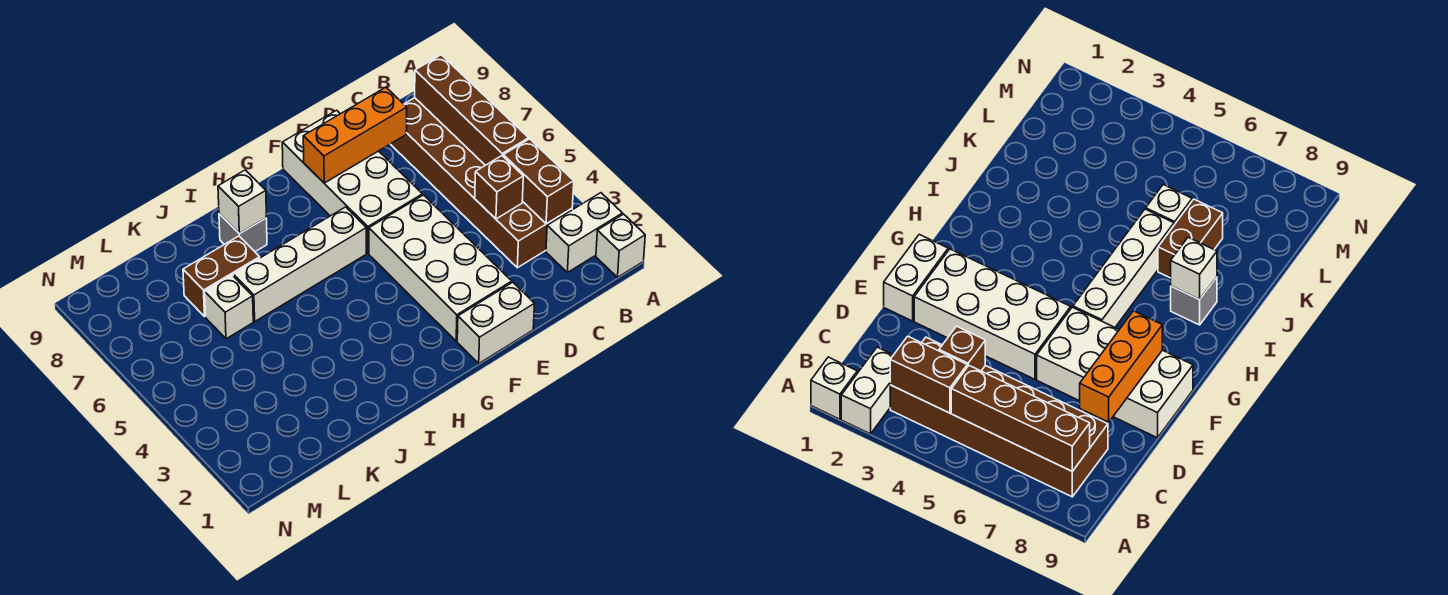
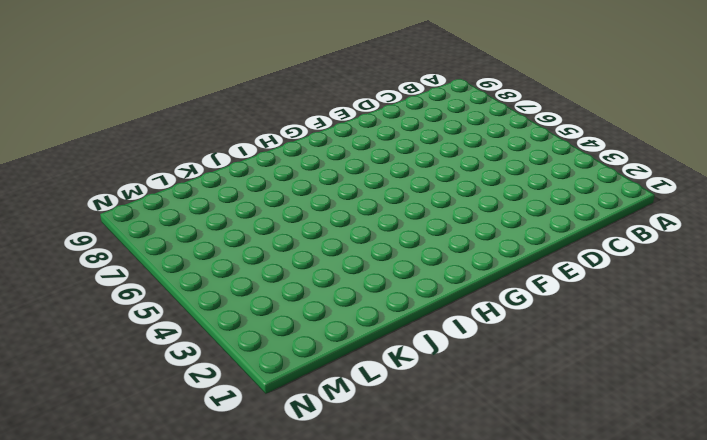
none -> white brick A1 level 1
none -> white brick A2:B2 level 1
none -> brown brick B3:C8 level 1

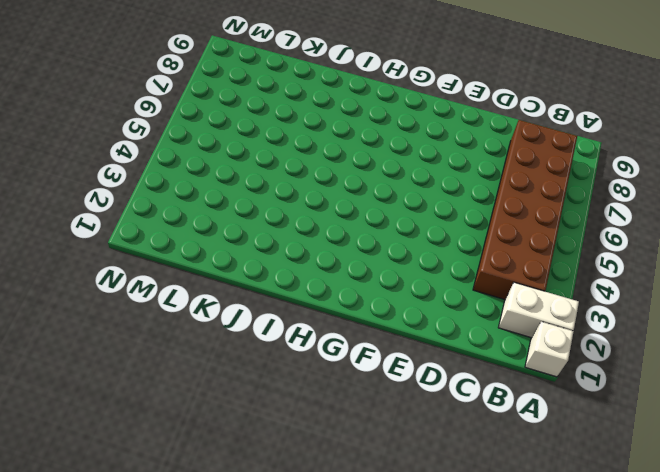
none -> white brick E1:F1 level 1
none -> white brick E2:F5 level 1
none -> white brick E6:F9 level 1

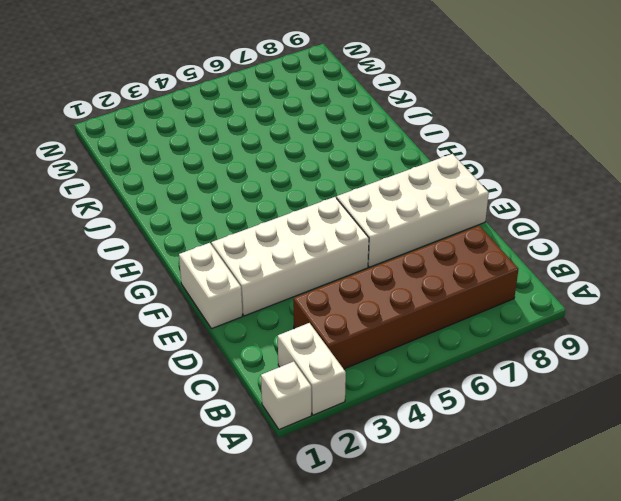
none -> white brick G6:J6 level 1
none -> grey brick I8 level 1
none -> brown brick J7:K7 level 1

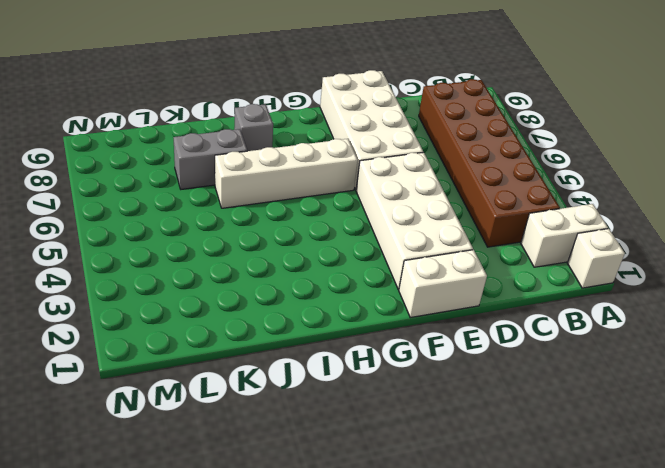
grey brick J7:K7 level 1 -> brown brick J7:K7 level 1
none -> white brick K6 level 1
none -> brown brick B3:B4 level 2
none -> brown brick B5:B8 level 2

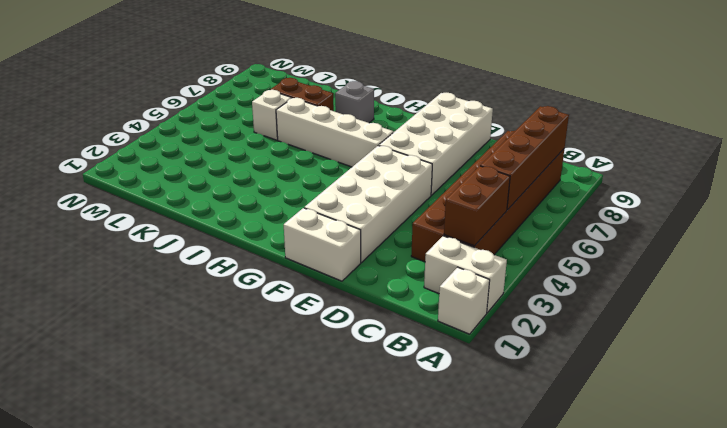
none -> brown brick C4 level 2
none -> orange brick D8:F8 level 2
none -> white brick I8 level 2

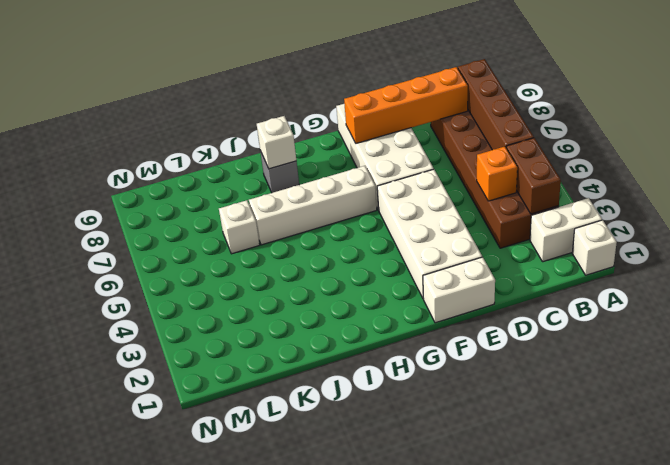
orange brick C4 level 2 -> brown brick C4 level 2
orange brick C8:F8 level 2 -> orange brick D8:F8 level 2
none -> brown brick J7:K7 level 1

